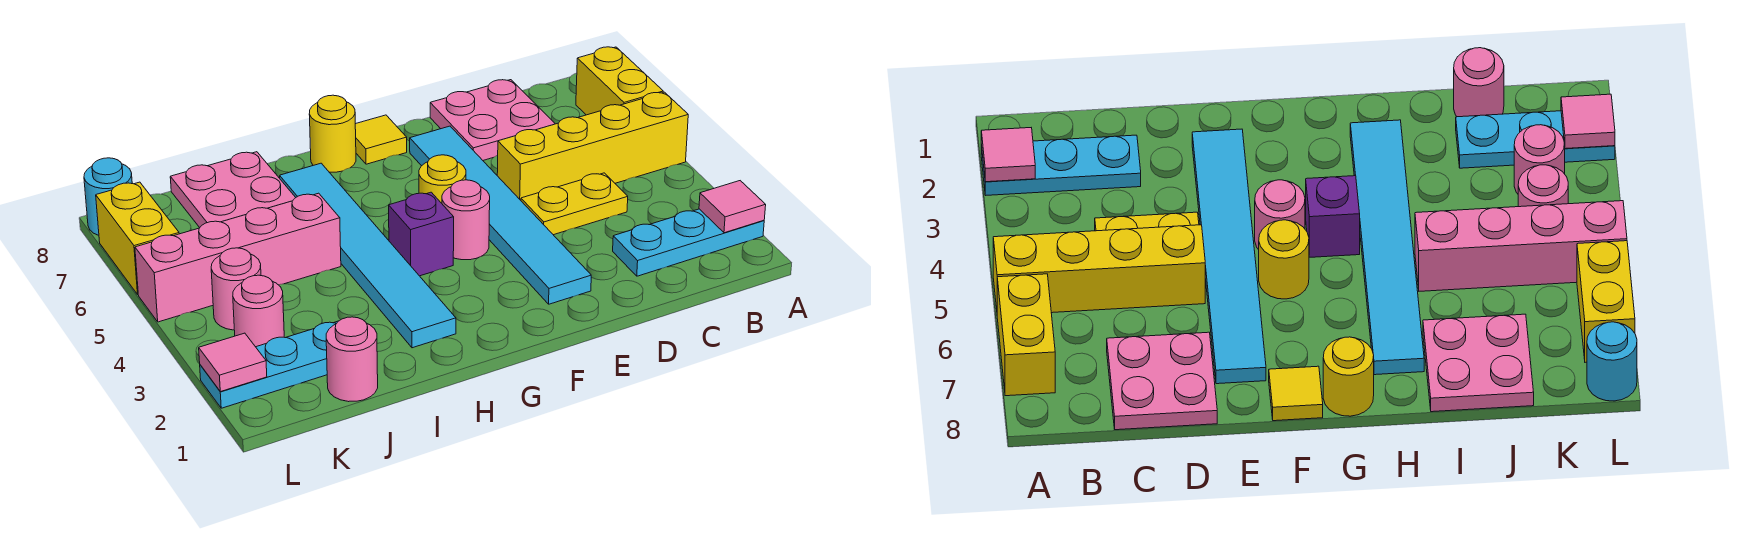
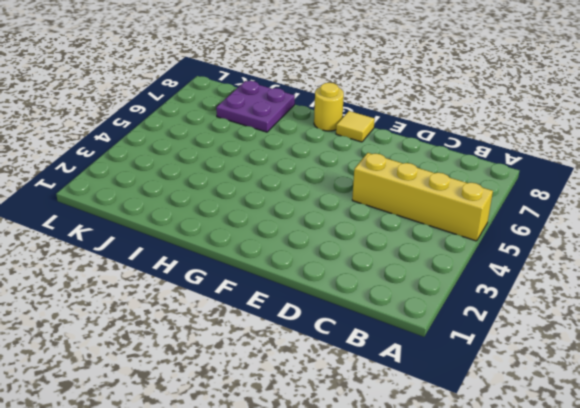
purple plate I7:J8 level 1 -> pink plate I7:J8 level 1
none -> cyan plate A2:C2 level 1
none -> yellow brick A6:A7 level 1
none -> yellow plate C4:D4 level 1

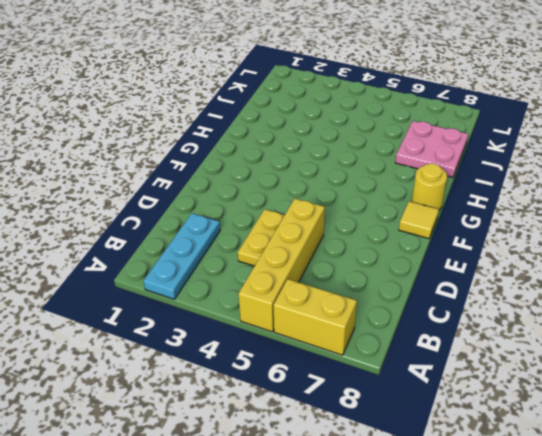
none -> pink plate C7:D8 level 1
none -> cyan tile E2:E7 level 1
none -> pink round brick F4 level 1

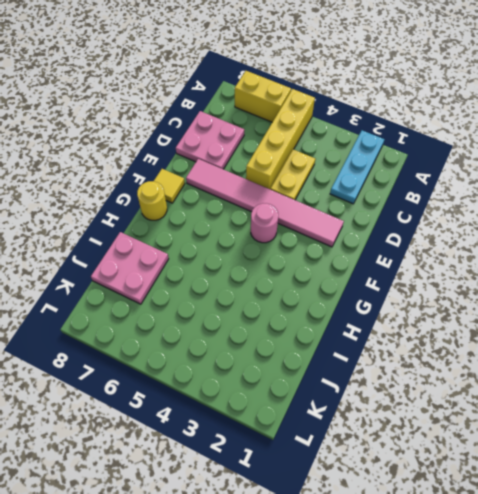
pink tile E2:E7 level 1 -> cyan tile E2:E7 level 1
none -> yellow round brick F5 level 1
none -> purple brick G4 level 1
none -> cyan tile H2:H7 level 1

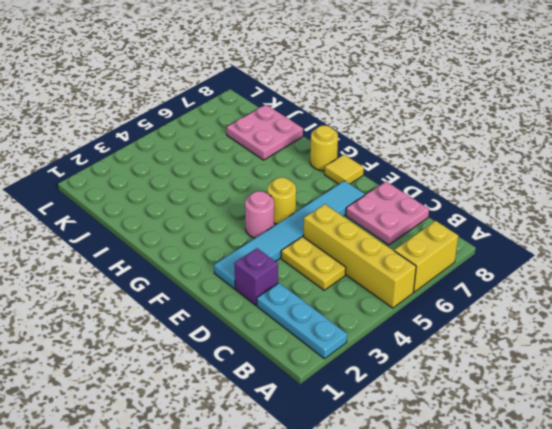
purple brick D2 level 1 -> purple brick G4 level 1
none -> cyan tile H2:H7 level 1
none -> pink brick I5:L5 level 1
none -> pink round brick J1 level 1

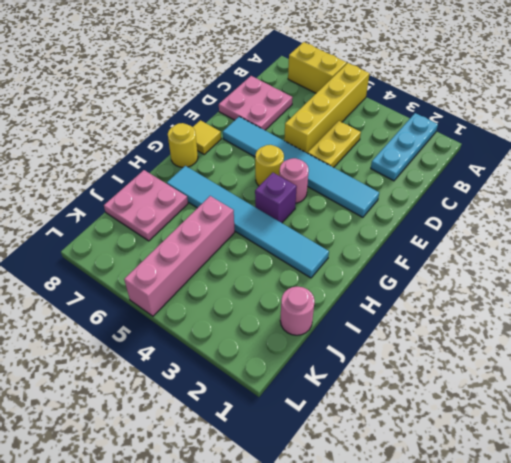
none -> cyan plate J2:L2 level 1
none -> pink round brick K3 level 1
none -> pink round brick K4 level 1

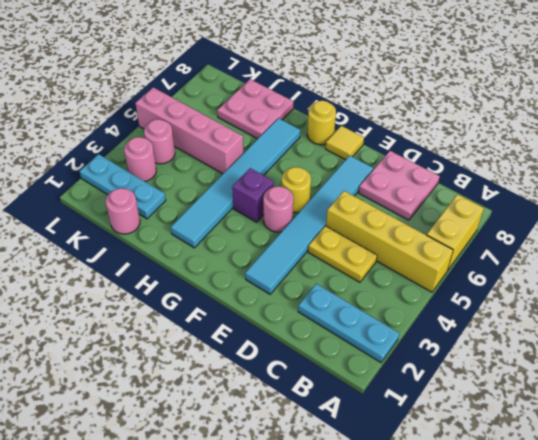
none -> yellow brick L6:L7 level 1
none -> cyan round brick L8 level 1
none -> pink tile A2 level 2

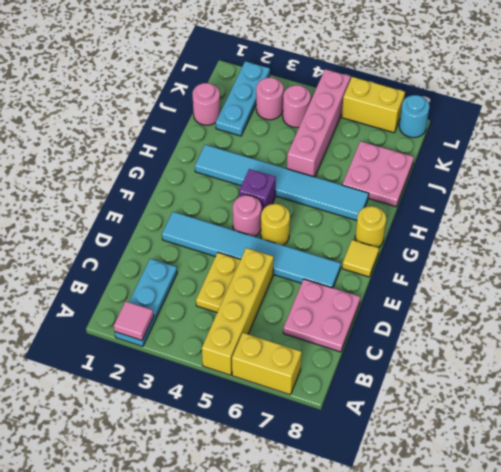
none -> pink tile L2 level 2

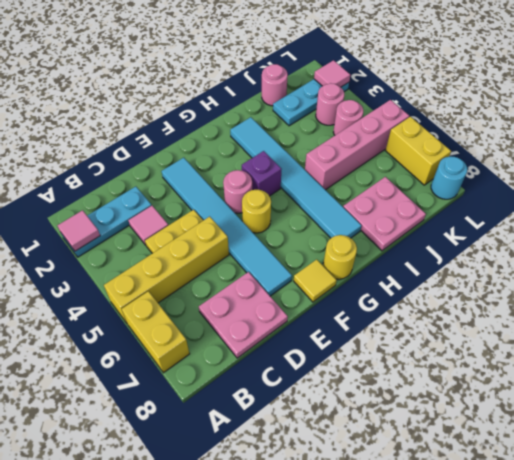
pink tile C3 level 1 -> none

